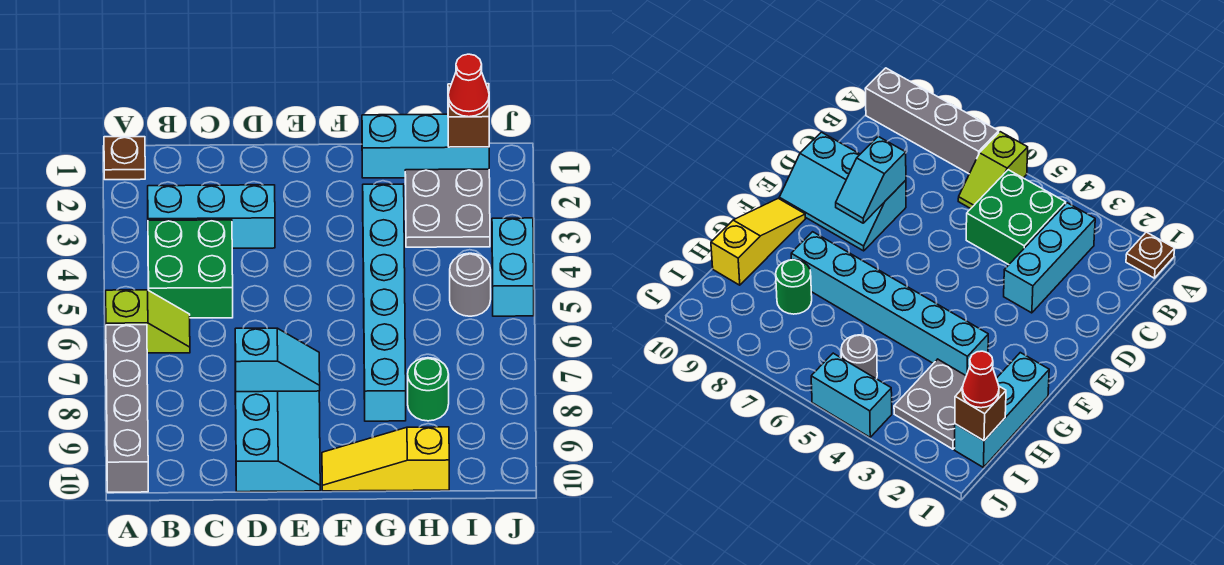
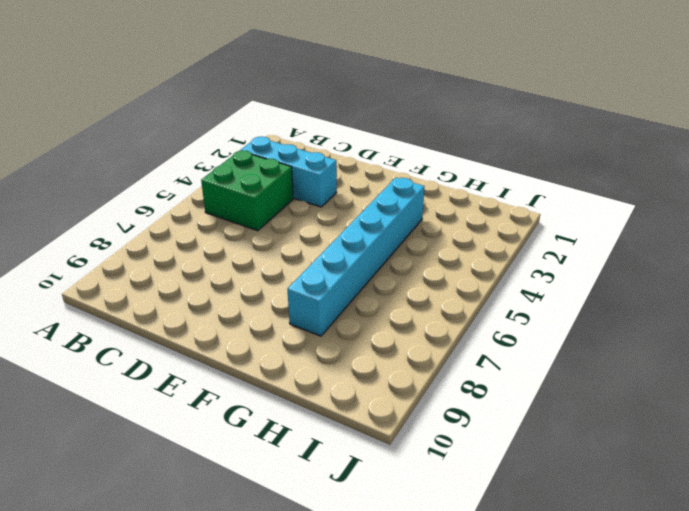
none -> brown plate A1 level 1
none -> lime slope A6:B6 level 1 top A
none -> grey brick A7:A10 level 1

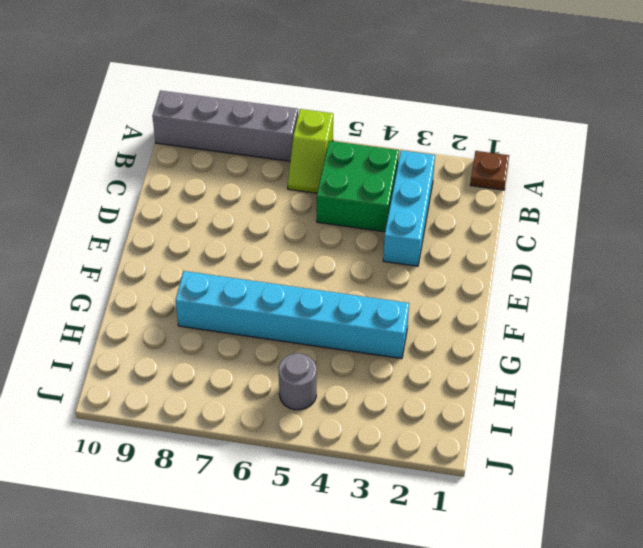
none -> cyan slope D8:E10 level 1 top D
none -> yellow slope F10:H10 level 1 top H
none -> cyan brick G1:I1 level 1

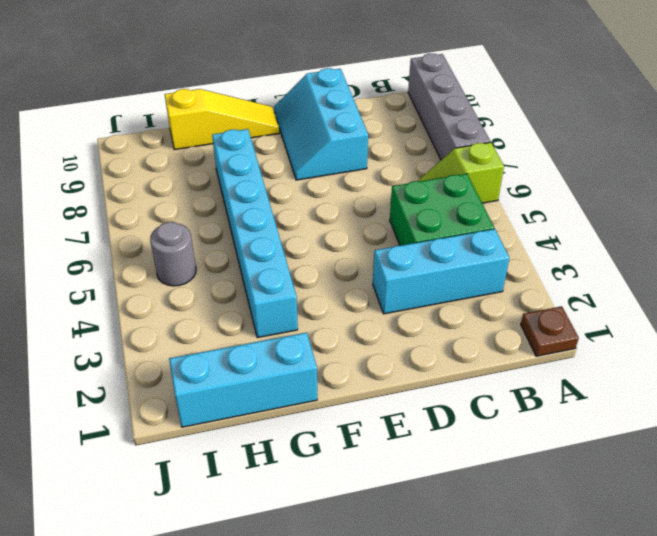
none -> grey plate H2:I3 level 1
none -> green round brick H8 level 1
none -> cyan brick J4:J5 level 1

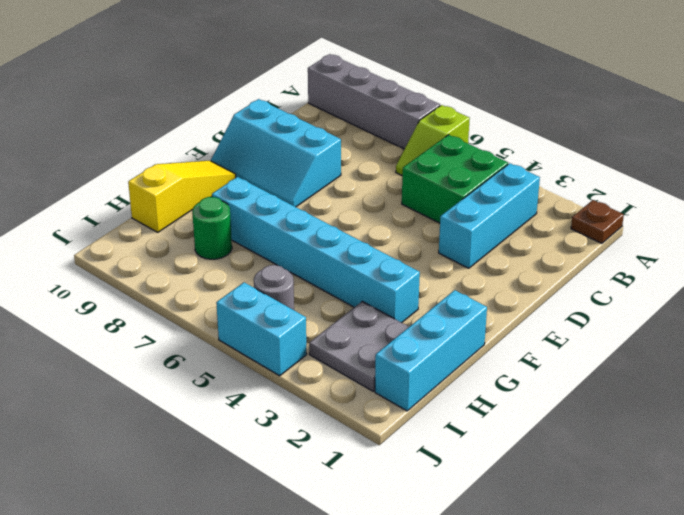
none -> cyan slope D8:E8 level 2 top D
none -> brown brick I1 level 2
none -> red cone I1 level 3

